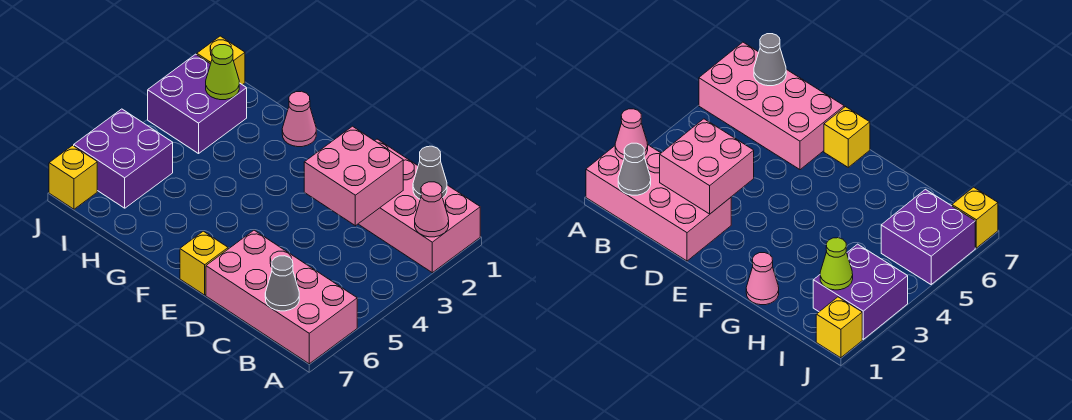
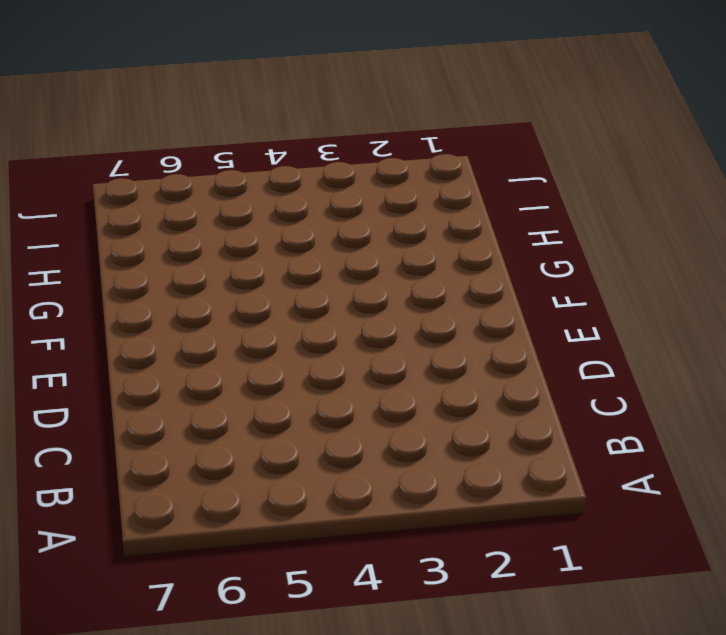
none -> pink brick A1:D2 level 1
none -> pink brick A6:D7 level 1
none -> yellow brick E7 level 1

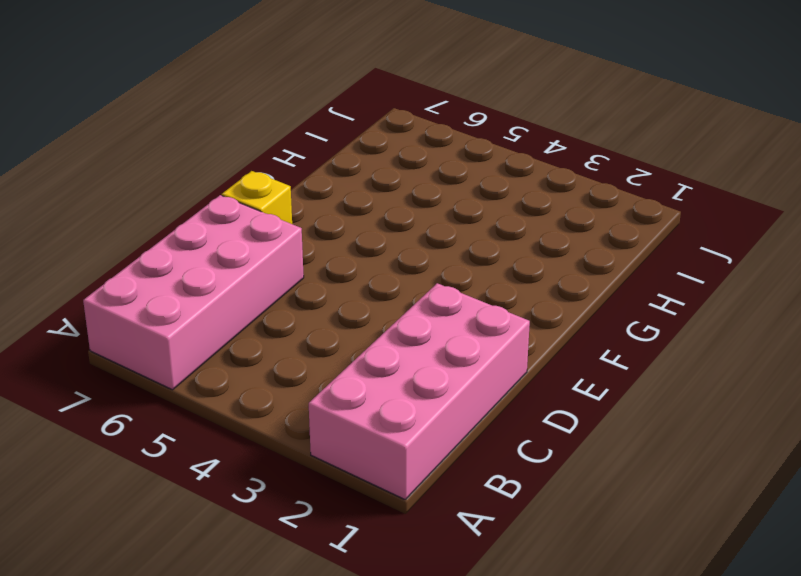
none -> pink cone G1 level 1
none -> purple brick I2:J3 level 1
none -> purple brick I5:J6 level 1

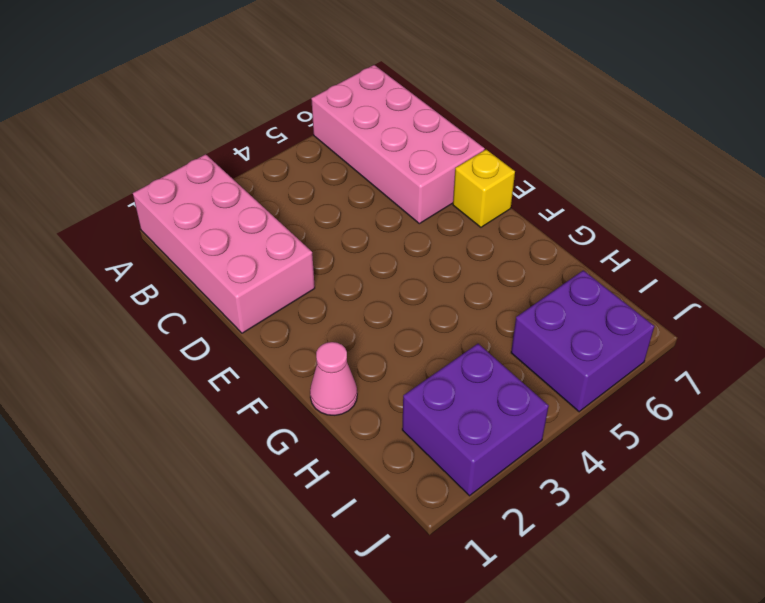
none -> yellow brick J1 level 1
none -> yellow brick J7 level 1
none -> pink cone A2 level 2

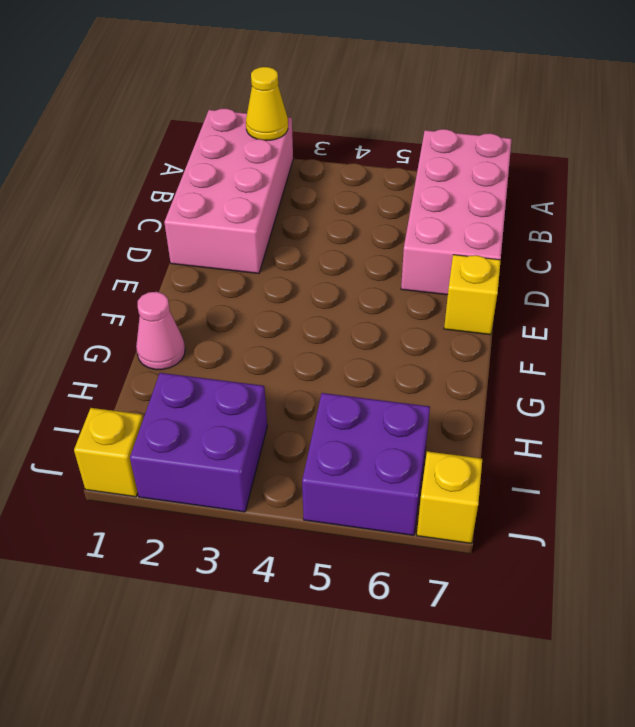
yellow cone A2 level 2 -> pink cone A2 level 2
none -> grey cone B1 level 2
none -> grey cone B7 level 2
none -> pink brick C2:D3 level 2

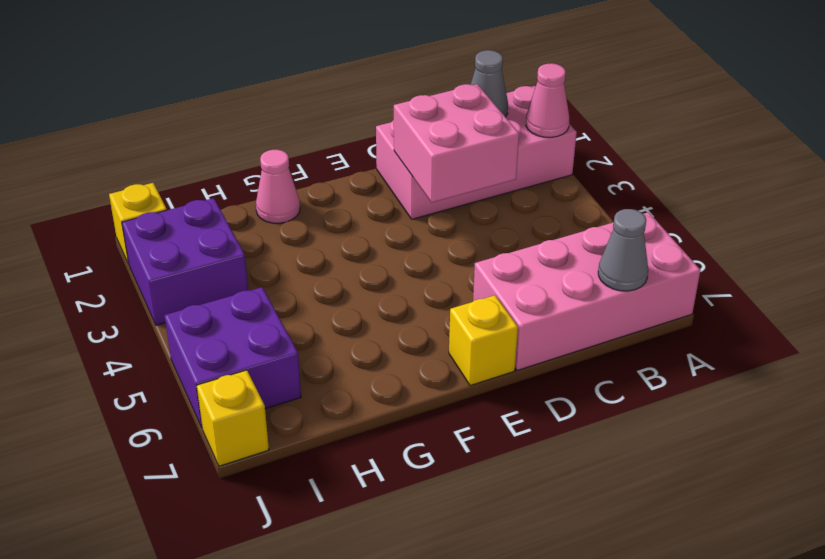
none -> lime cone I2 level 2

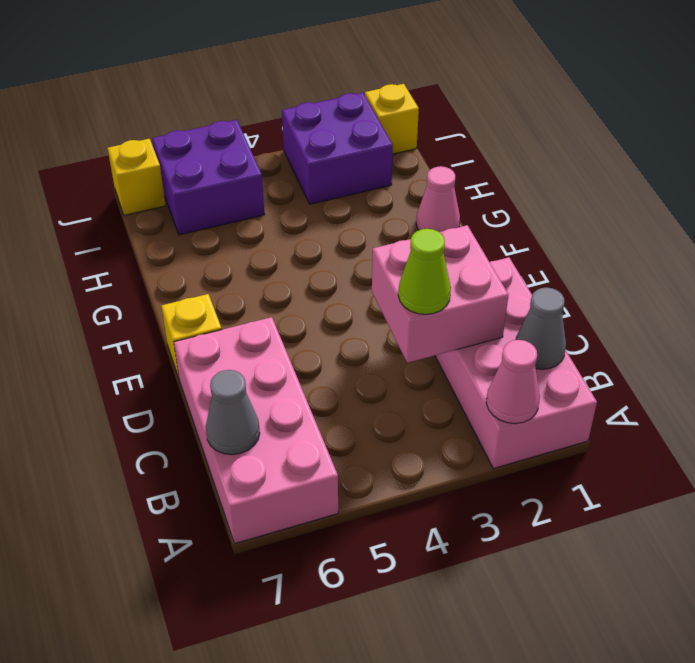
lime cone C3 level 3 -> lime cone I2 level 2

